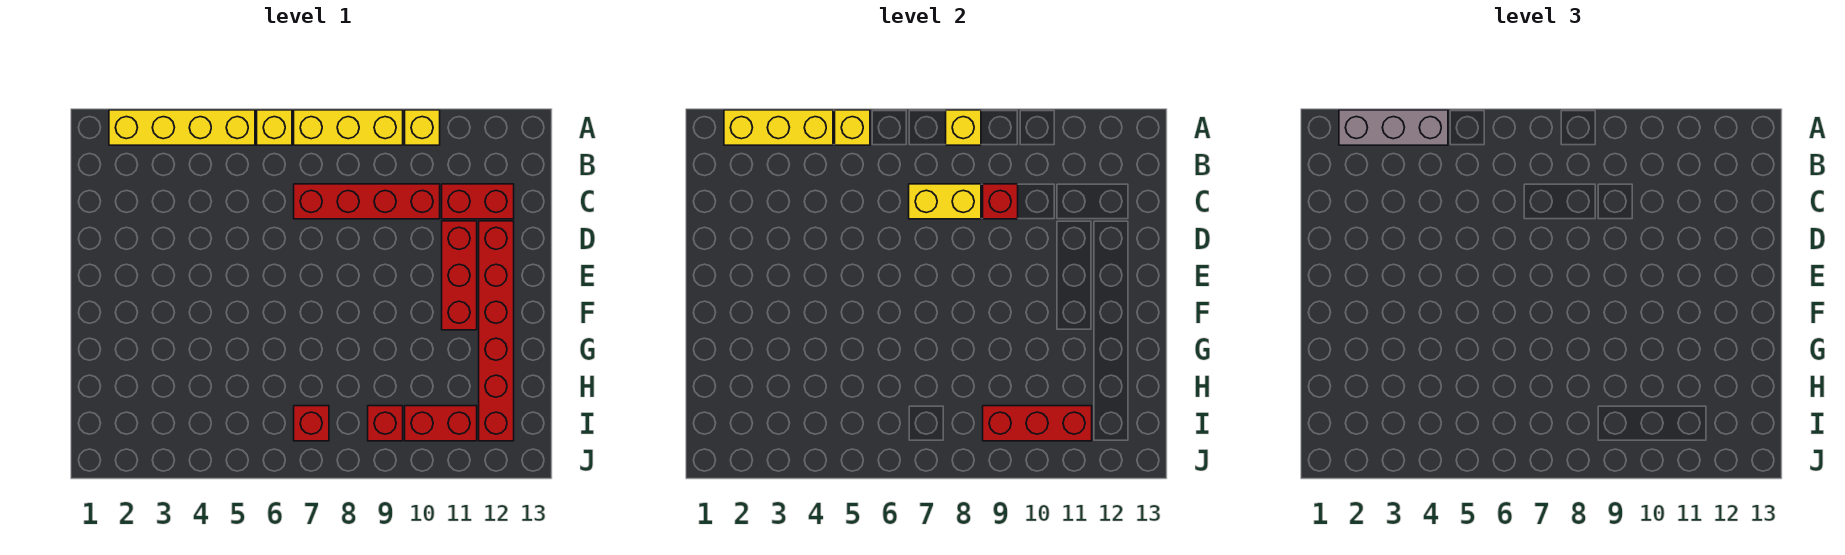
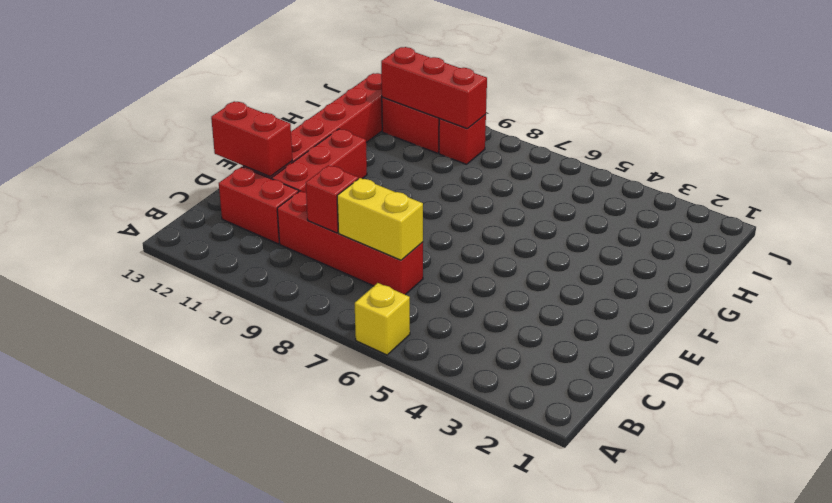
red brick D12:D13 level 2 -> none
none -> yellow brick A2:A5 level 1
none -> yellow brick A7:A9 level 1
none -> yellow brick A10 level 1

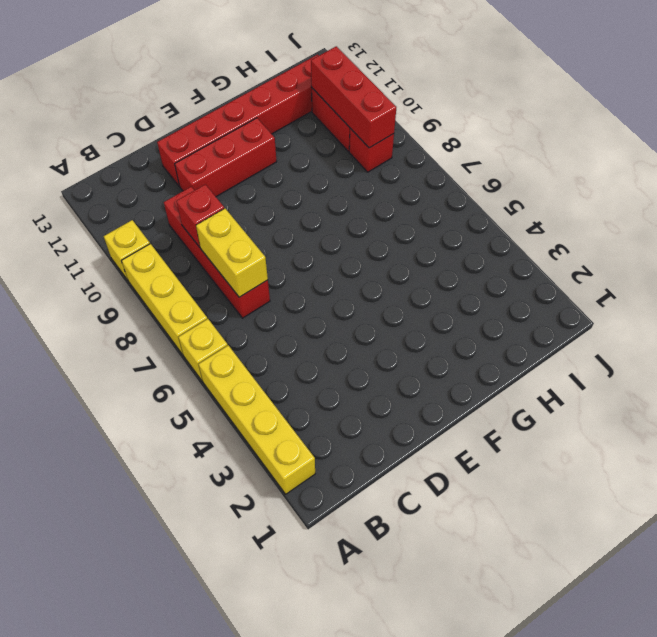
none -> red brick C11:C12 level 1
none -> red brick I7 level 1
none -> yellow brick A2:A4 level 2

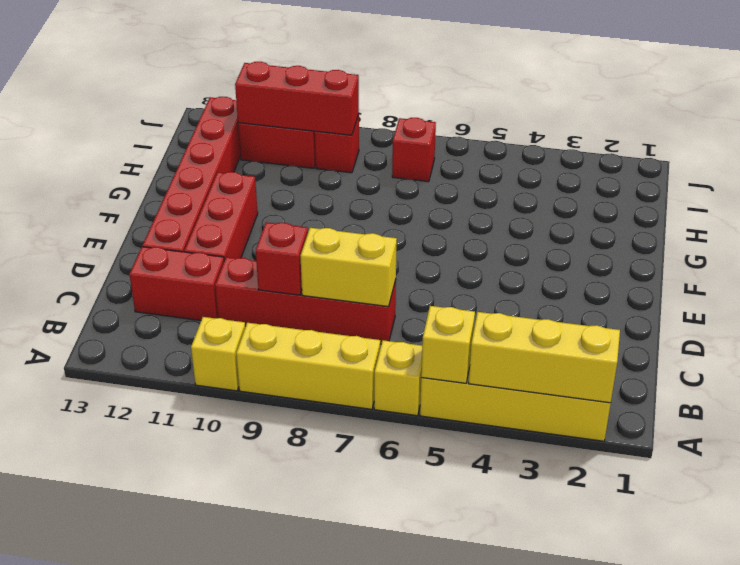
none -> yellow brick A8 level 2
none -> grey brick A2:A4 level 3

